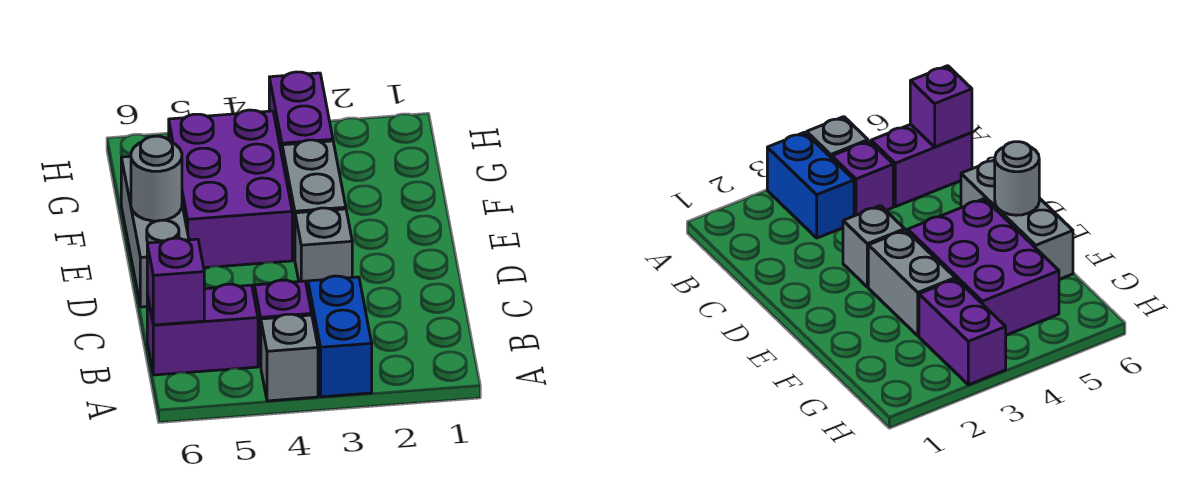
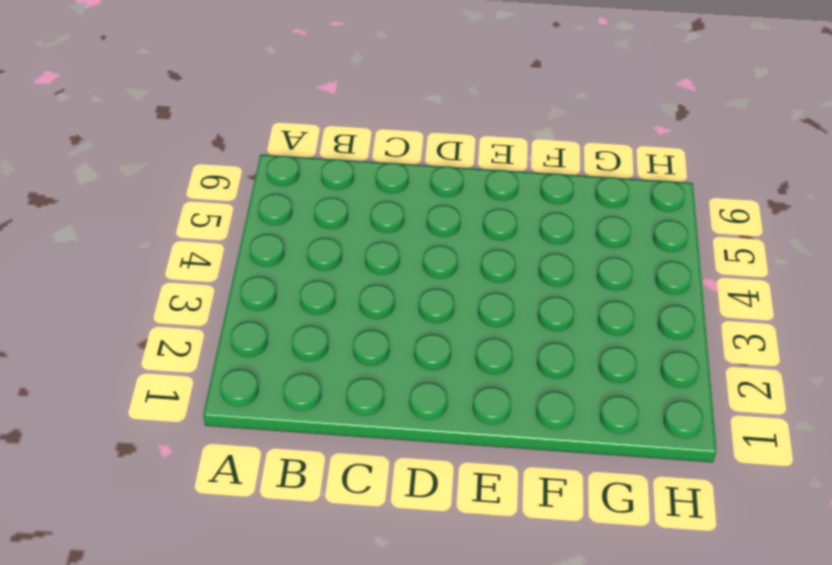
none -> blue brick A3:B3 level 1
none -> grey brick A4 level 1

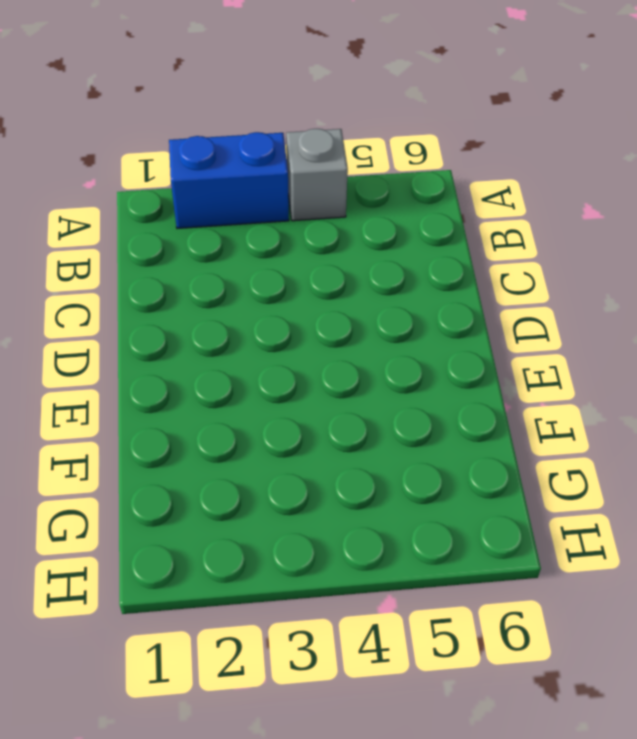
blue brick A2:A3 level 1 -> blue brick A3:B3 level 1
none -> purple brick B4 level 1
none -> purple brick B5:B6 level 1

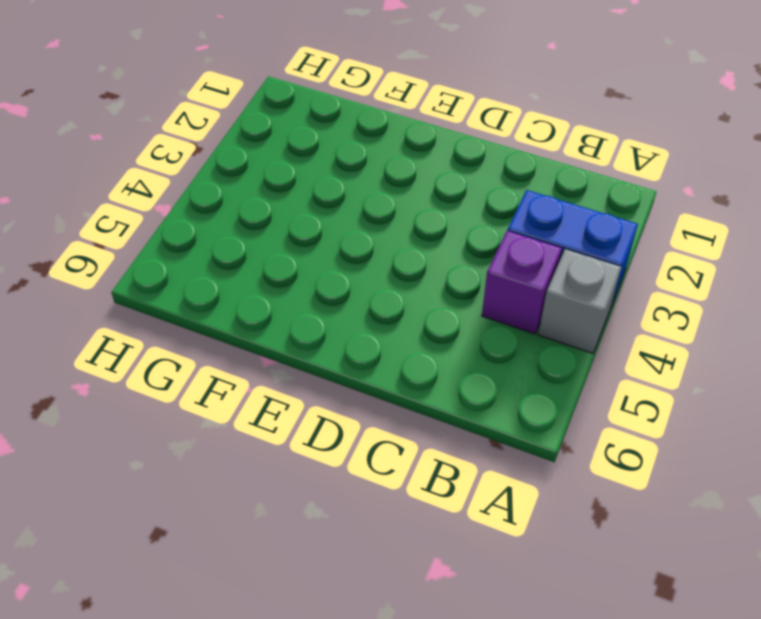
none -> purple brick B5:B6 level 1
none -> grey brick D3 level 1

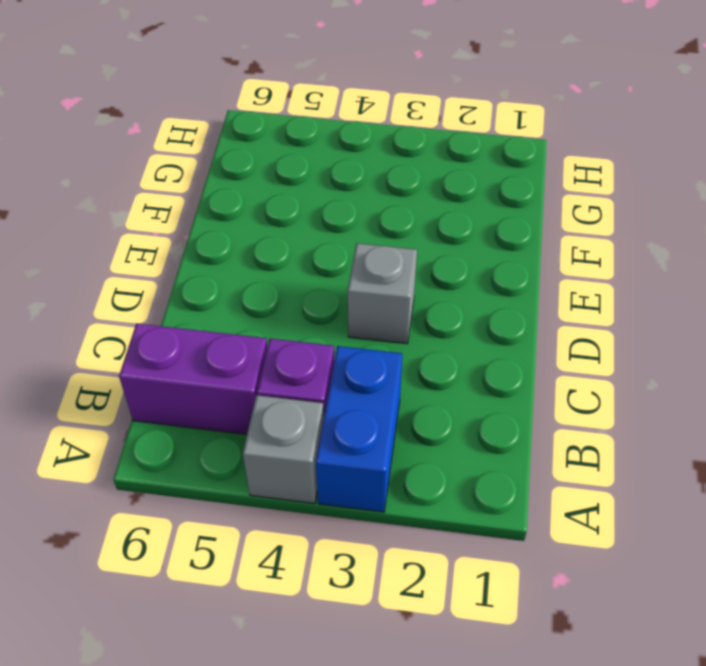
none -> grey brick D6:F6 level 1
none -> grey brick E3:F3 level 1

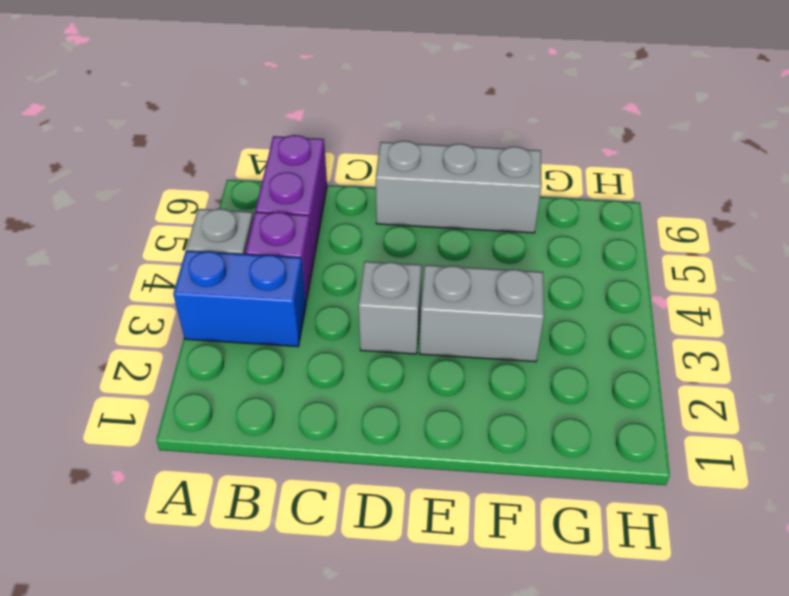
none -> purple brick E4:G5 level 1
none -> purple brick G3:H3 level 1

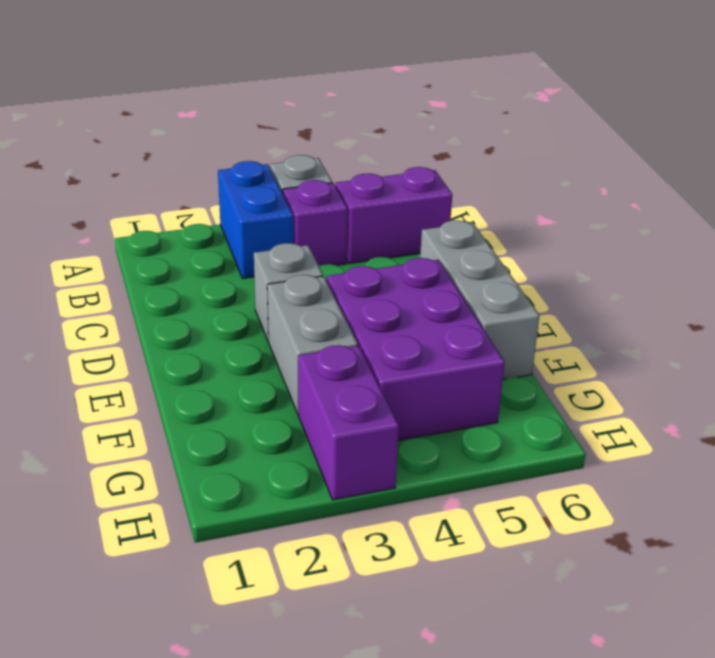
none -> purple brick B6 level 2
none -> grey round brick E6 level 2

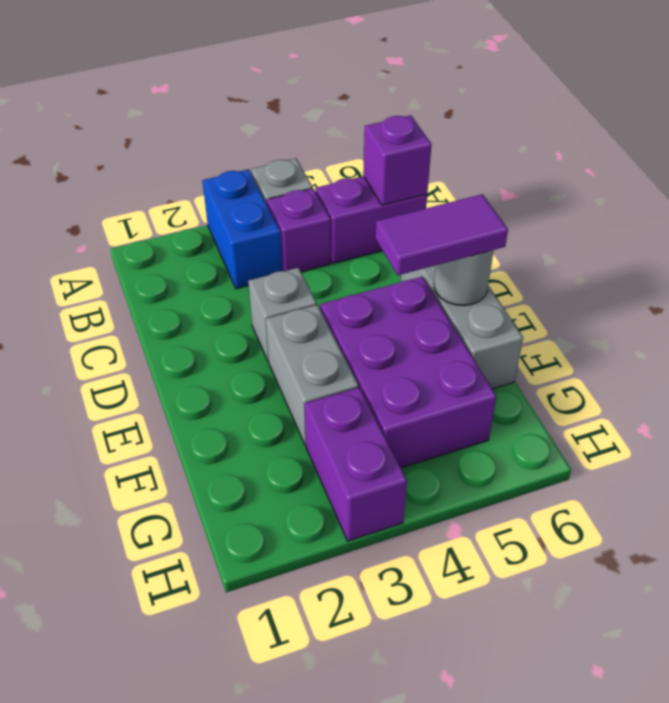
purple tile E5:E6 level 3 -> none

